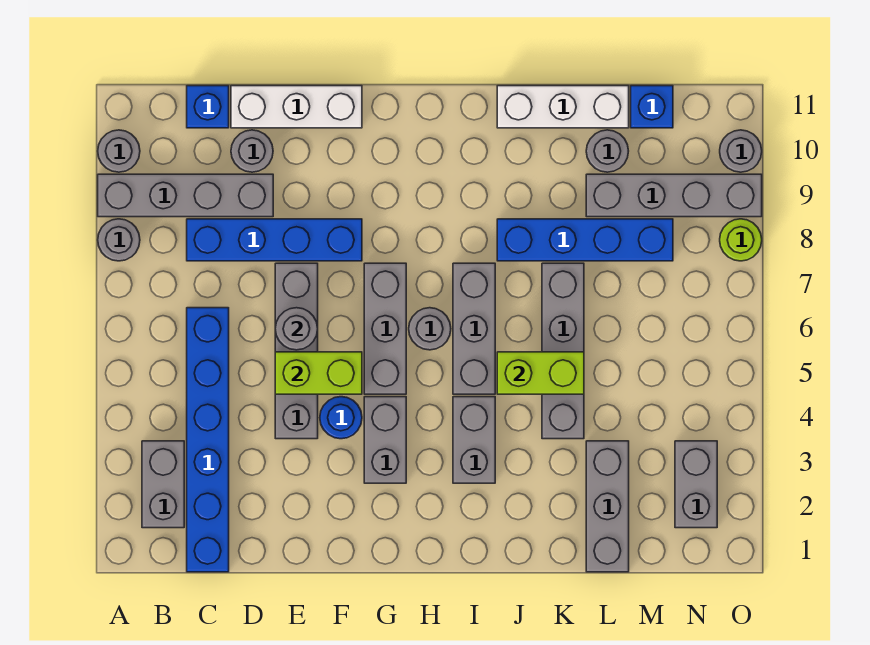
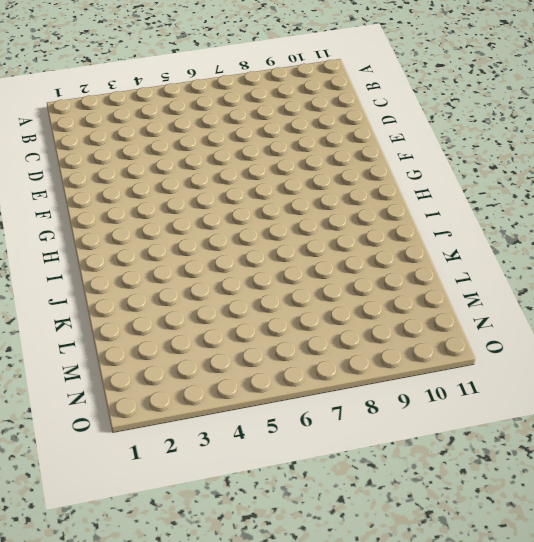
none -> grey round brick A8 level 1
none -> grey brick A9:D9 level 1
none -> grey round brick A10 level 1

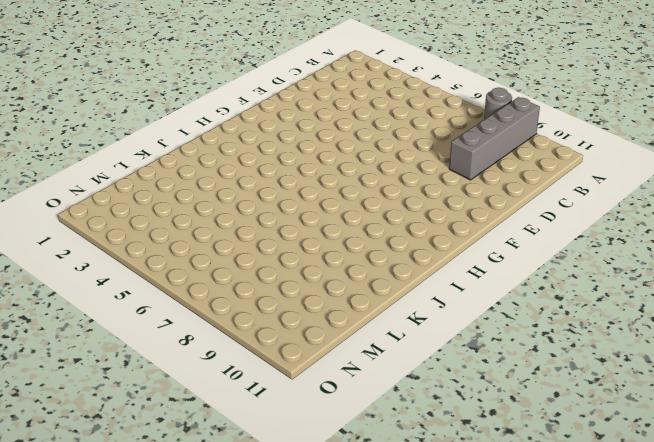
none -> grey round brick A10 level 1
none -> grey brick B2:B3 level 1
none -> blue brick C1:C6 level 1

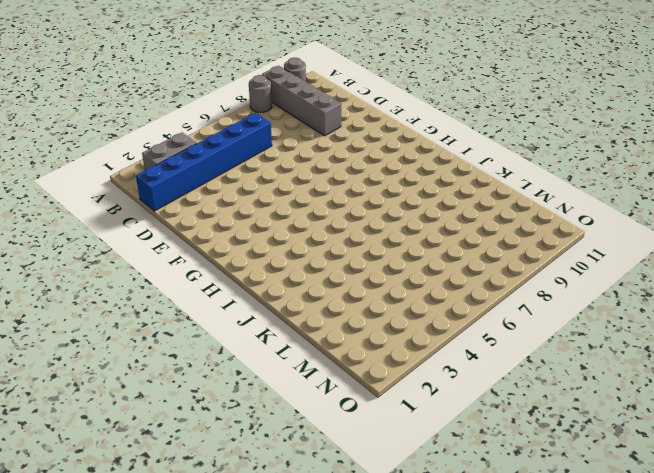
none -> blue brick C8:F8 level 1
none -> blue brick C11 level 1
none -> grey round brick D10 level 1

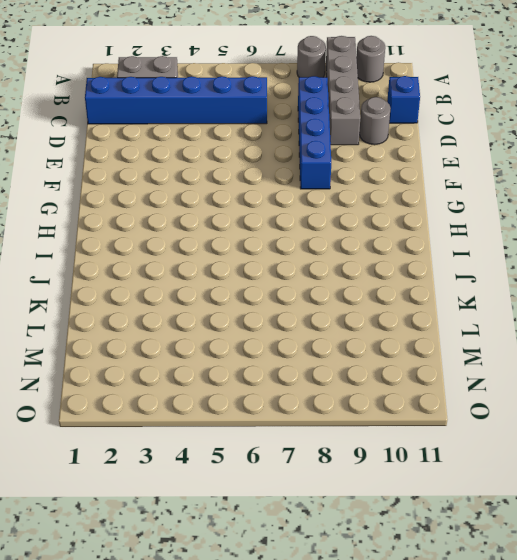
none -> white brick D11:F11 level 1
none -> grey brick E4:E7 level 1
none -> blue round brick F4 level 1

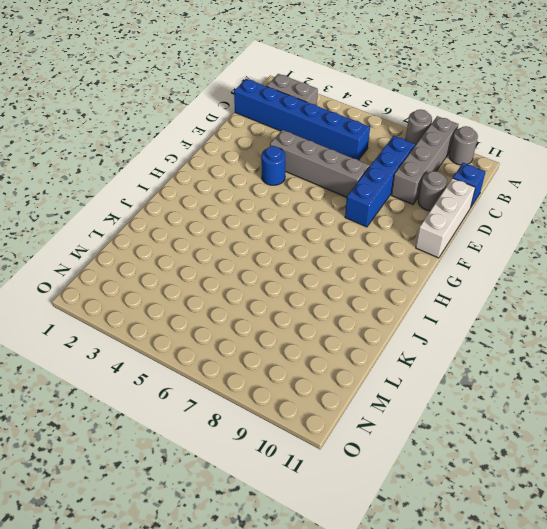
none -> grey brick G3:G4 level 1
none -> grey brick G5:G7 level 1
none -> grey round brick H6 level 1

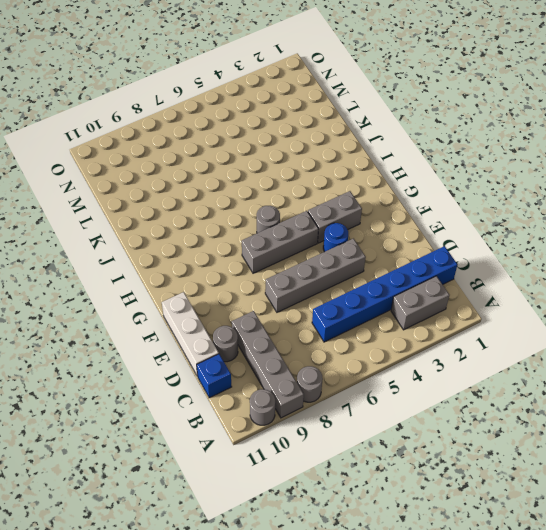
none -> blue brick C8:F8 level 1
none -> grey brick I3:I4 level 1
none -> grey brick I5:I7 level 1

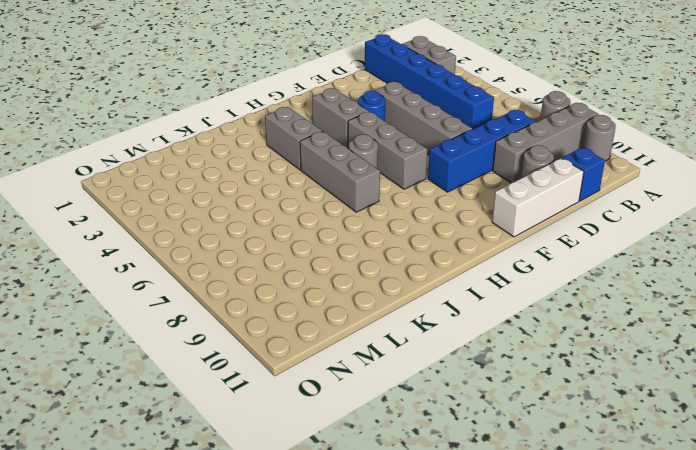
none -> blue brick J8:M8 level 1
none -> white brick J11:L11 level 1
none -> grey brick K4:K7 level 1

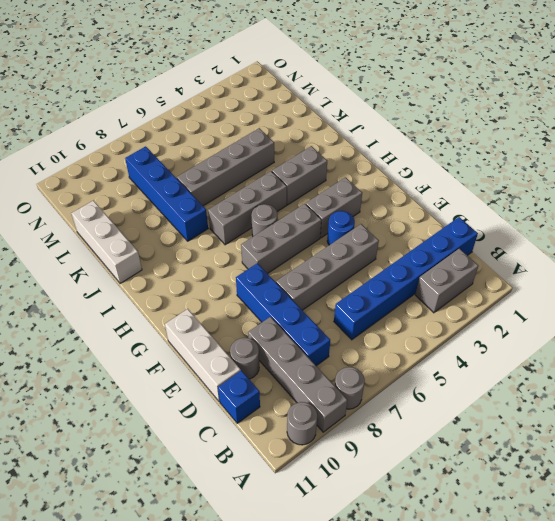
none -> grey brick L1:L3 level 1
none -> grey brick L9:O9 level 1
none -> grey round brick L10 level 1

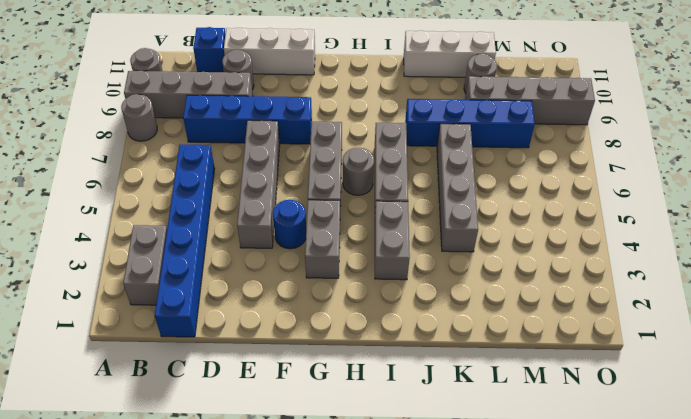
none -> grey brick L1:L3 level 1
none -> blue brick M11 level 1
none -> grey brick N2:N3 level 1

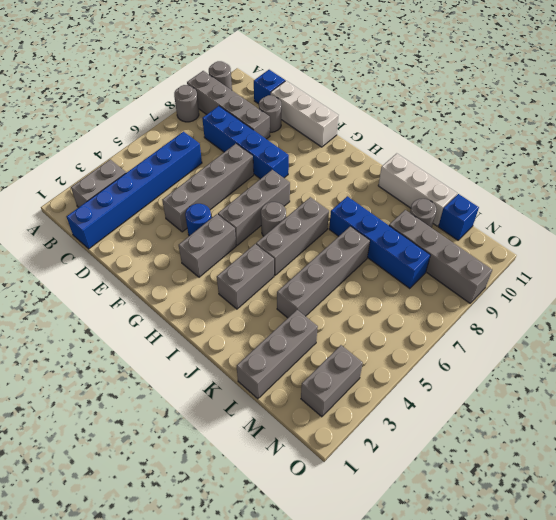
none -> lime round brick O8 level 1
none -> grey round brick O10 level 1
none -> lime brick E5:F5 level 2

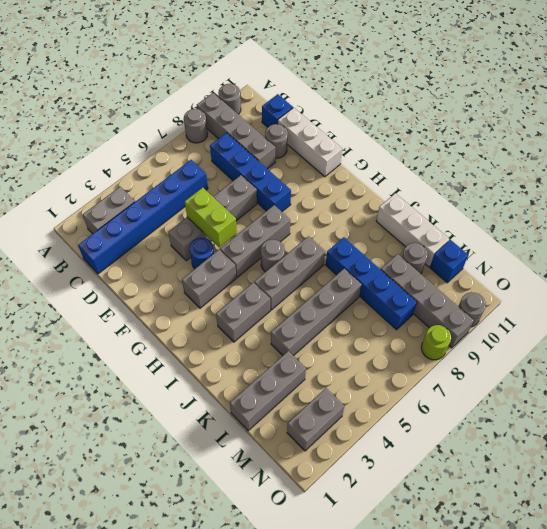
none -> grey round brick E6 level 2
none -> lime brick J5:K5 level 2

